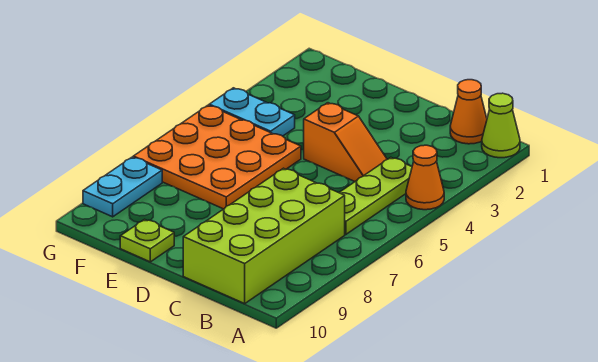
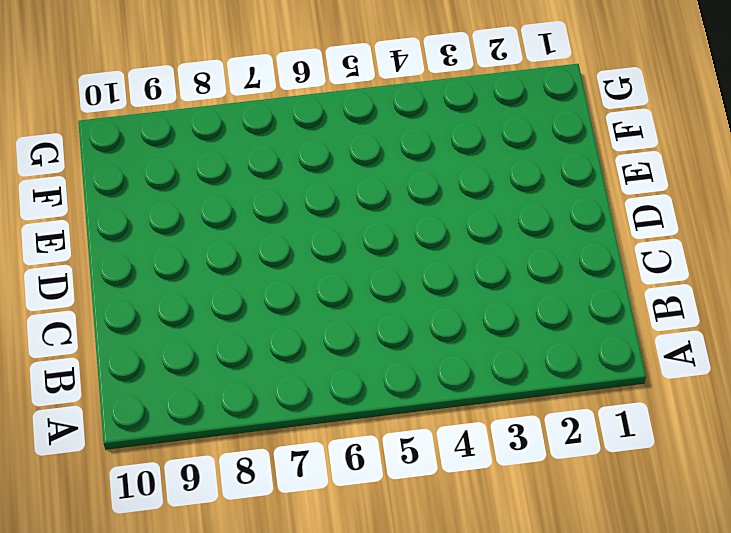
none -> lime cone A1 level 1
none -> orange cone A4 level 1

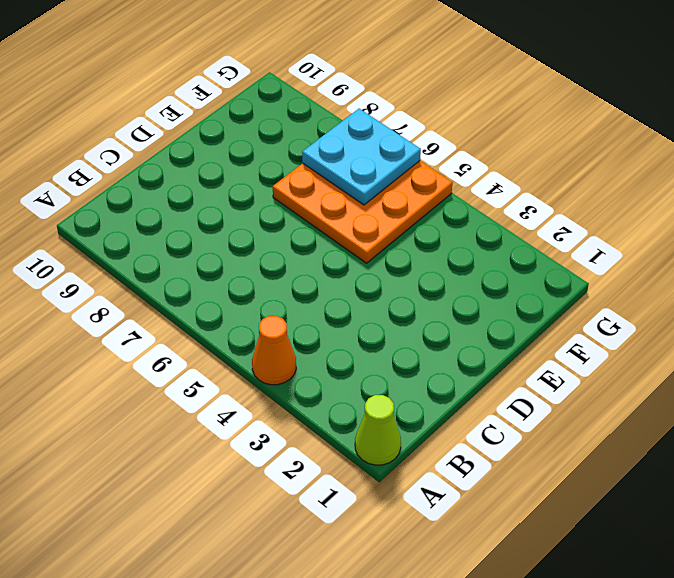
cyan plate F6:G7 level 2 -> none
none -> orange cone B1 level 1
none -> lime plate B4:B6 level 1

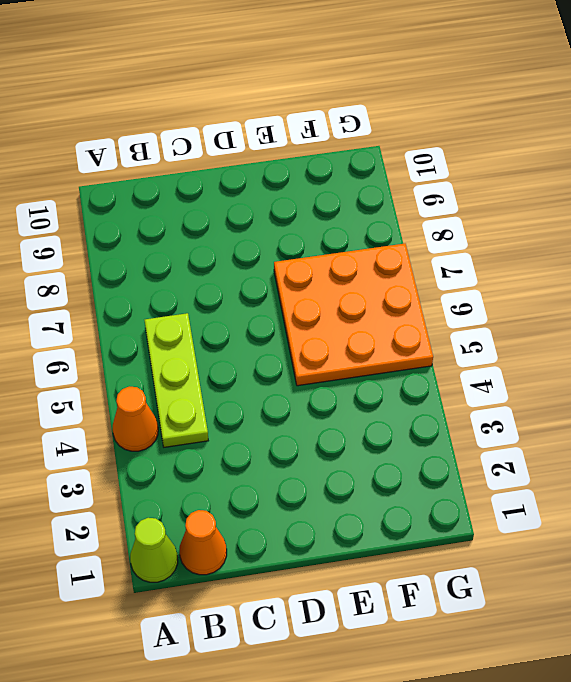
none -> lime brick B7:C10 level 1
none -> orange slope C4:D4 level 1 top D

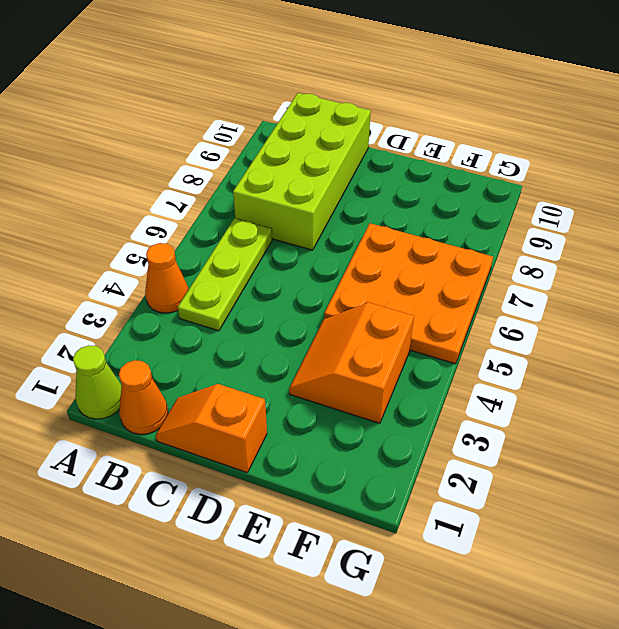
orange slope C1:D1 level 1 top D -> orange slope C4:D4 level 1 top D
orange slope E3:F4 level 1 top F -> cyan plate F4:G4 level 1
none -> lime plate E10 level 1
none -> cyan plate G8:G9 level 1

